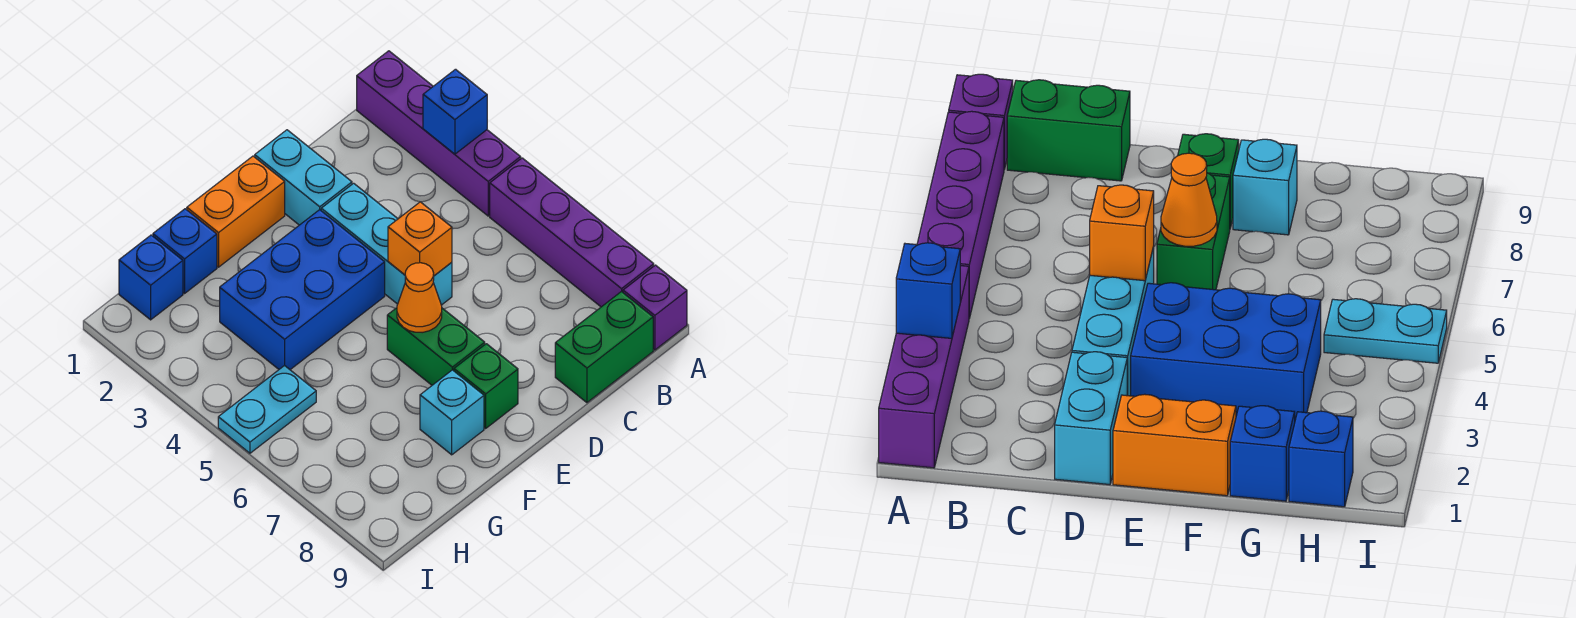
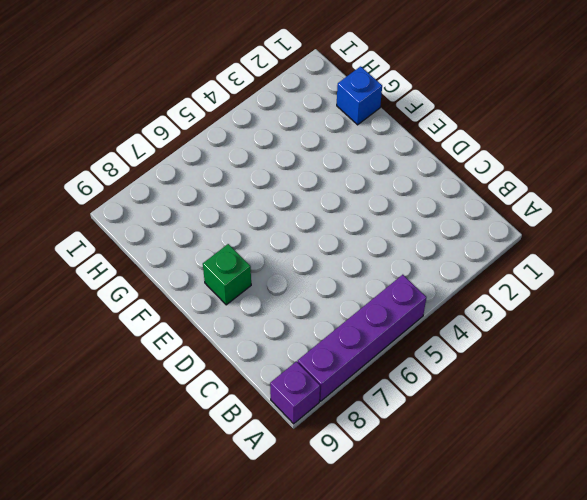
none -> purple brick A1:A4 level 1
none -> green brick B9:C9 level 1
none -> cyan brick D1:D2 level 1

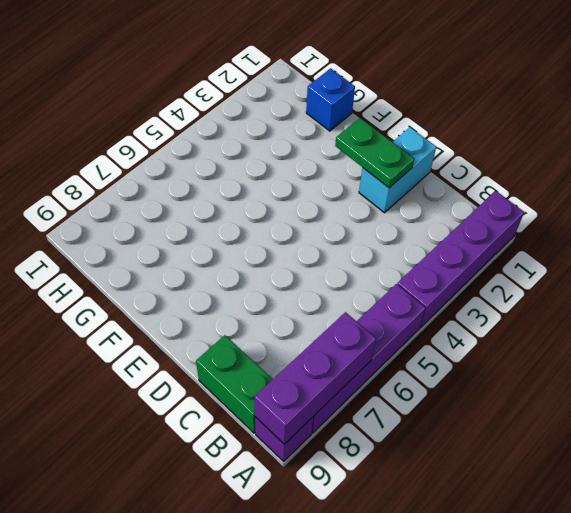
purple brick A7:A9 level 2 -> none
green plate D2:E2 level 2 -> none
none -> cyan brick D3:D5 level 1
none -> orange brick E1:F1 level 1
none -> blue brick E3:G4 level 1

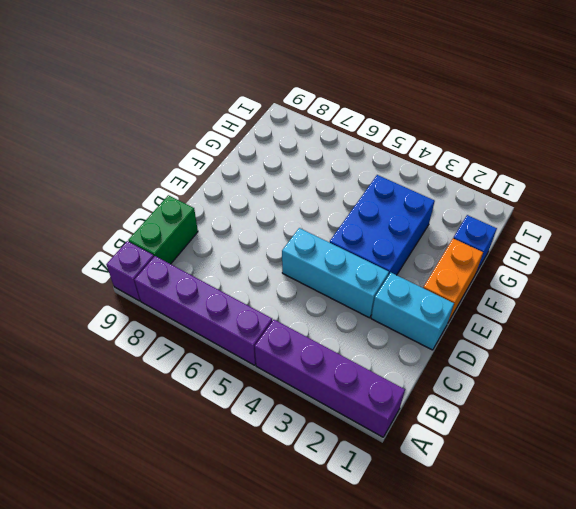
none -> green brick E6:E7 level 1
none -> green brick E8 level 1
none -> cyan brick F8 level 1

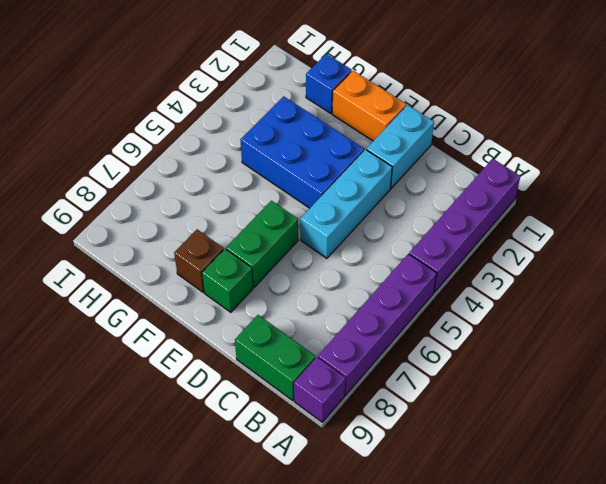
brown brick F8 level 1 -> cyan brick F8 level 1
none -> blue brick H1 level 1
none -> cyan plate H5:I5 level 1
none -> blue brick A3 level 2

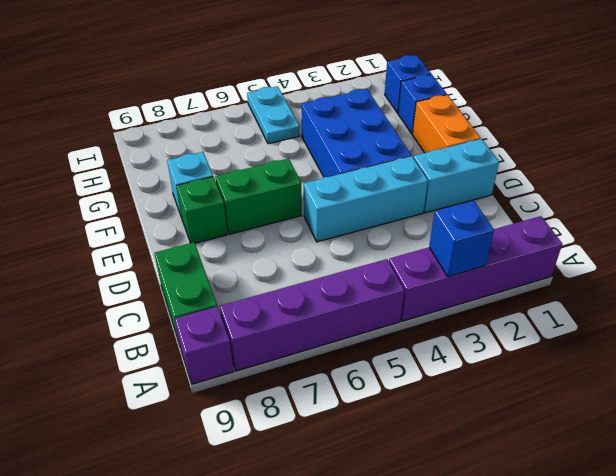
none -> orange brick D5 level 2
none -> orange cone E6 level 2

